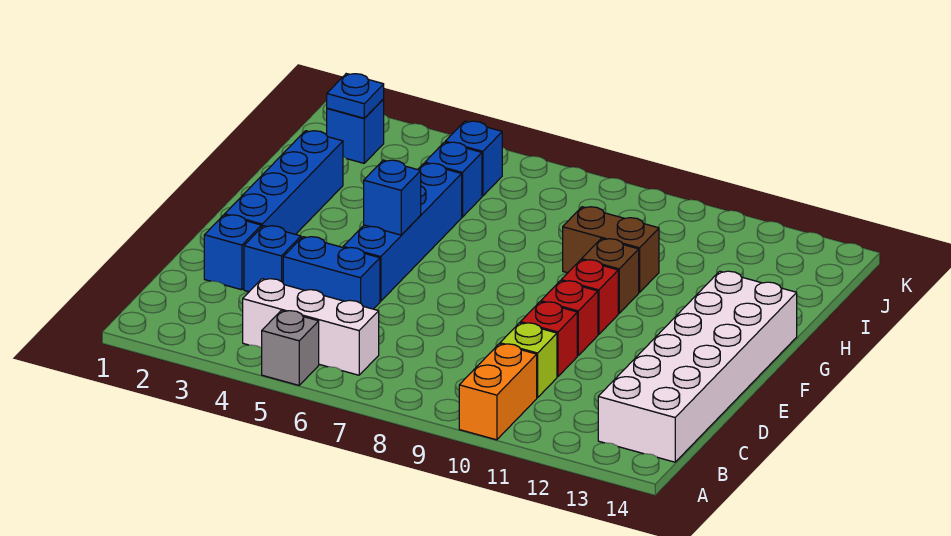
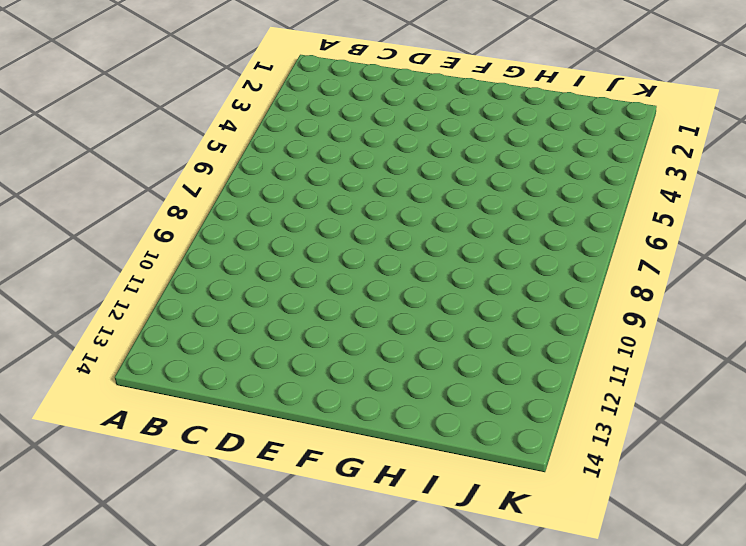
none -> grey brick A5 level 1
none -> orange brick A10:B10 level 1
none -> white brick B4:B6 level 1

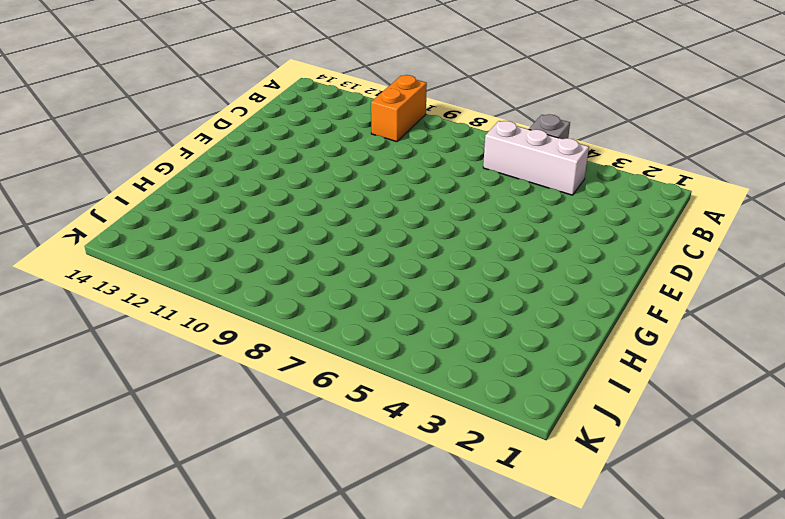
none -> white brick B13:G14 level 1
none -> lime brick C10 level 1
none -> blue brick D2 level 1

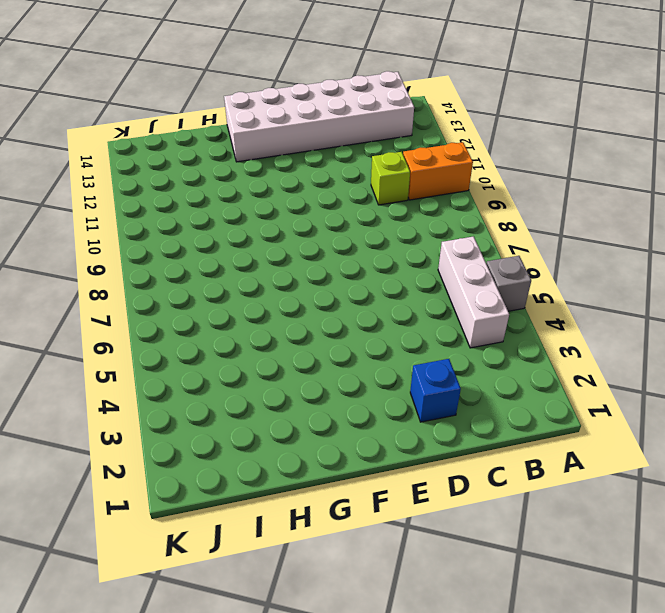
none -> blue brick D3 level 1
none -> blue brick D4:D5 level 1
none -> red brick D10 level 1

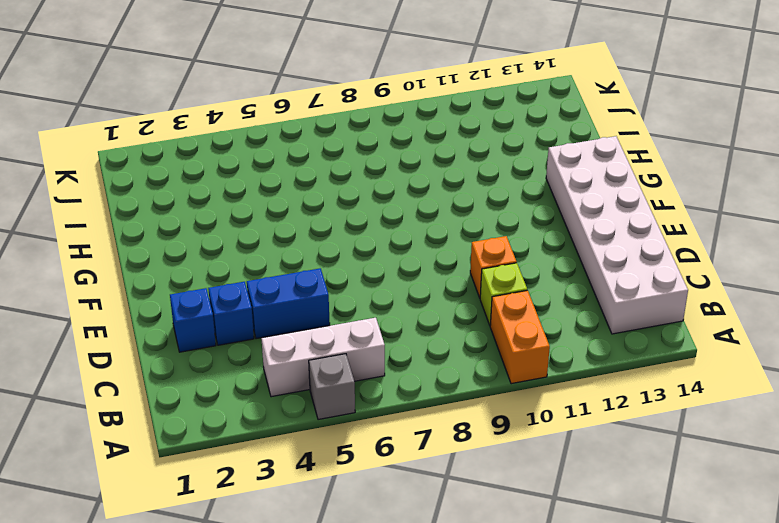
orange brick D10 level 1 -> red brick D10 level 1
none -> blue brick E2:H2 level 1
none -> blue brick E5:H5 level 1
none -> red brick E10 level 1

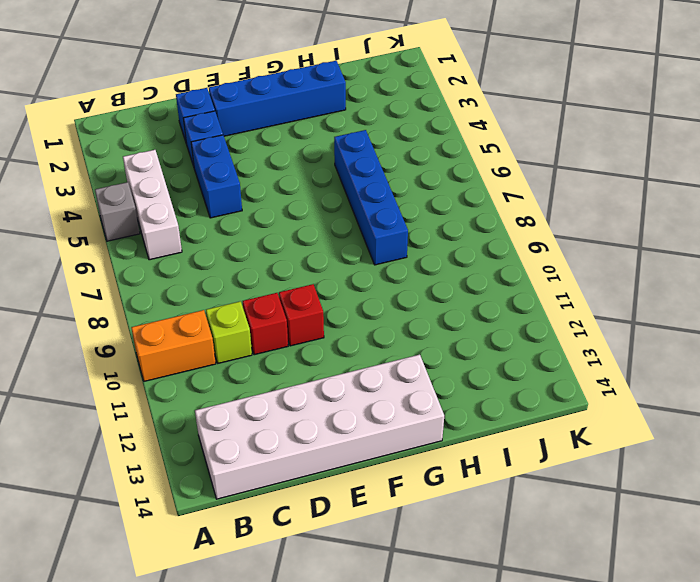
blue brick H5:H8 level 1 -> blue brick E5:H5 level 1
none -> red brick F10 level 1
none -> brown brick G10 level 1
none -> brown brick H9:H10 level 1

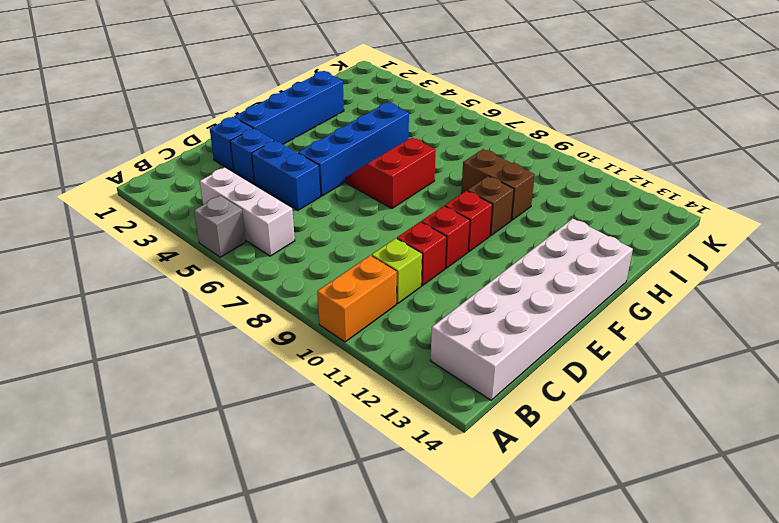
red slope F6:G7 level 1 top 7 -> none
none -> blue brick I5 level 1
none -> blue brick J2 level 1
none -> blue brick J5 level 1

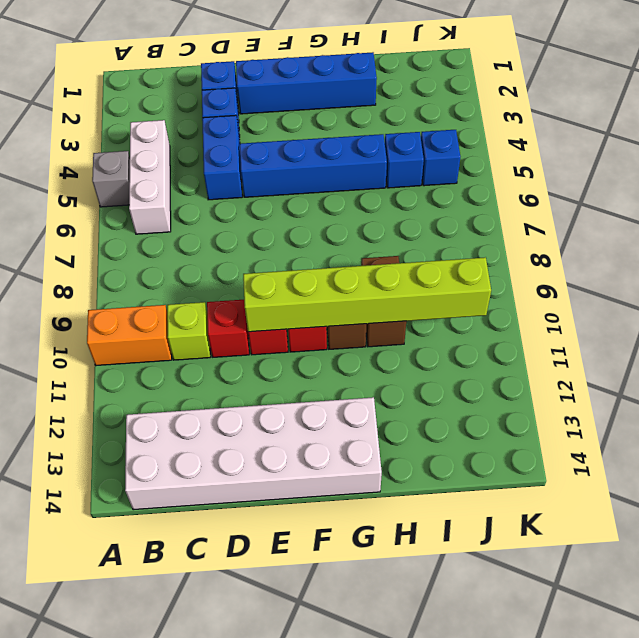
lime brick E10:J10 level 2 -> none
none -> blue brick J2 level 1
none -> blue brick F5 level 2
none -> blue plate J2 level 2

